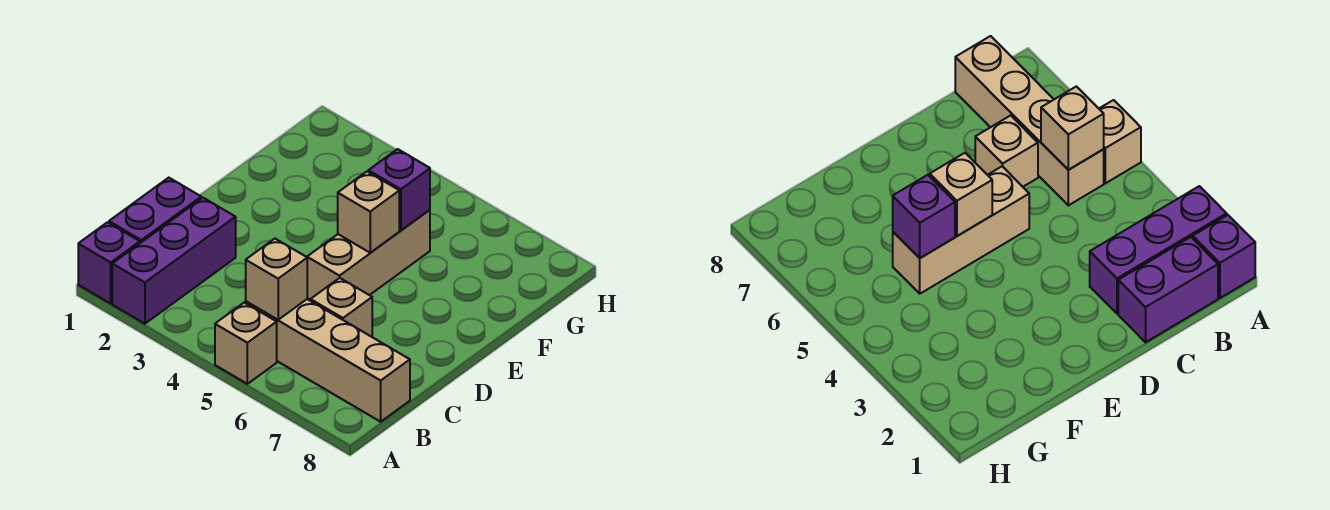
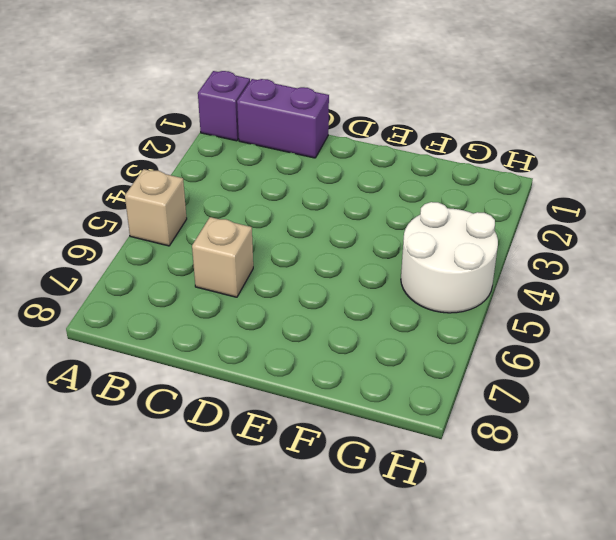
white round brick G4:H5 level 1 -> none
none -> purple brick A2:C2 level 1
none -> tan brick B5:B8 level 1

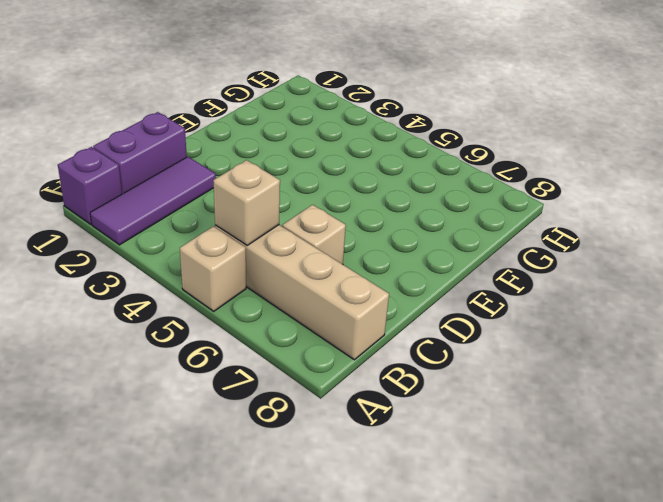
purple tile A2:C2 level 1 -> purple brick A2:C2 level 1
none -> tan brick D5:F5 level 1
none -> tan brick E5 level 2

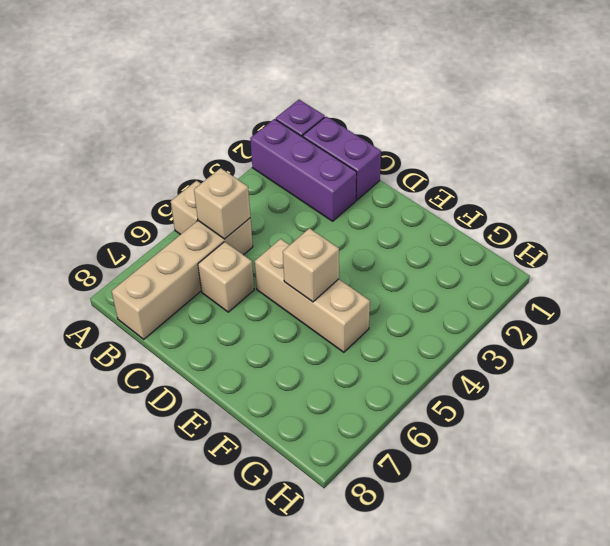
none -> purple brick F5 level 2

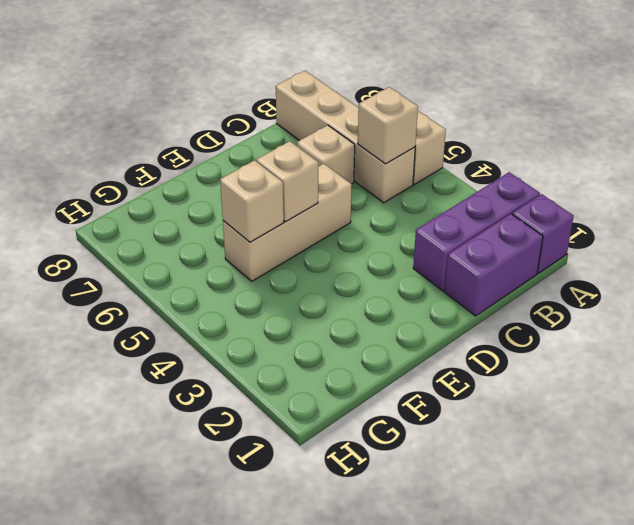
tan brick F5 level 2 -> purple brick F5 level 2

